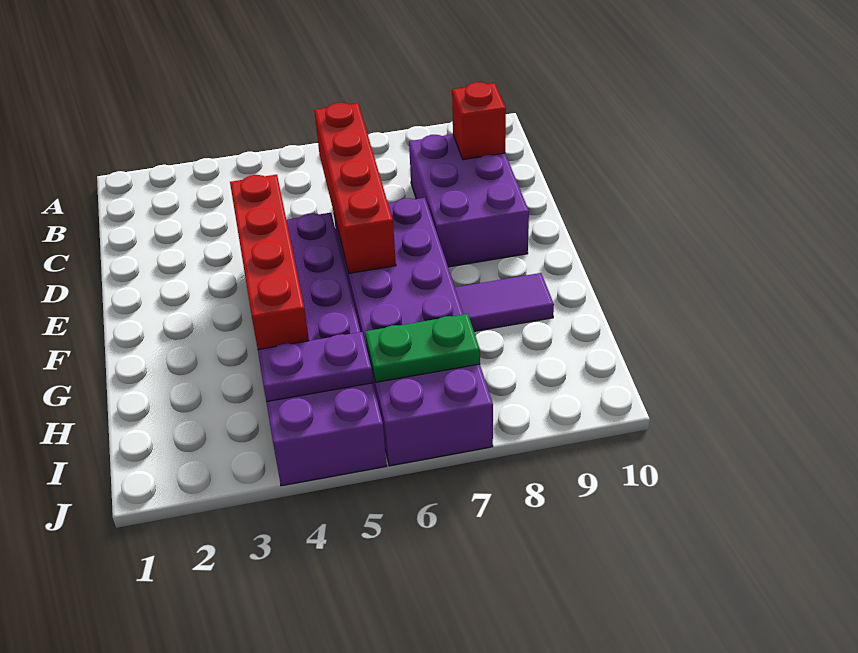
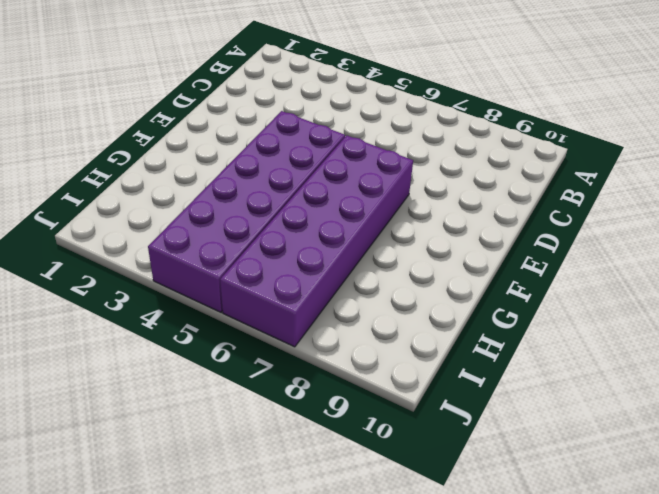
none -> purple brick C8:E9 level 1
none -> purple tile G8:G9 level 1

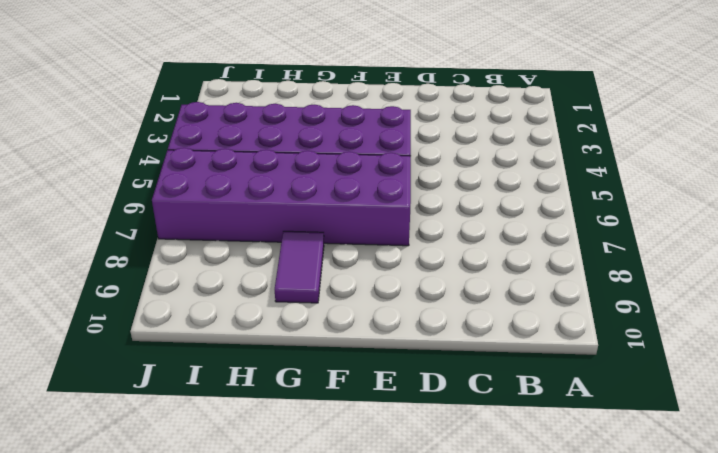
none -> purple brick C8:E9 level 1
none -> red brick C6:F6 level 2

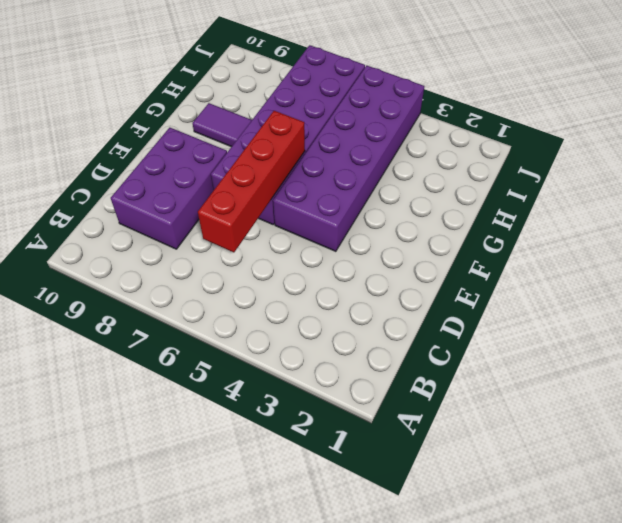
none -> red brick C9 level 2
none -> red brick E4:H4 level 2

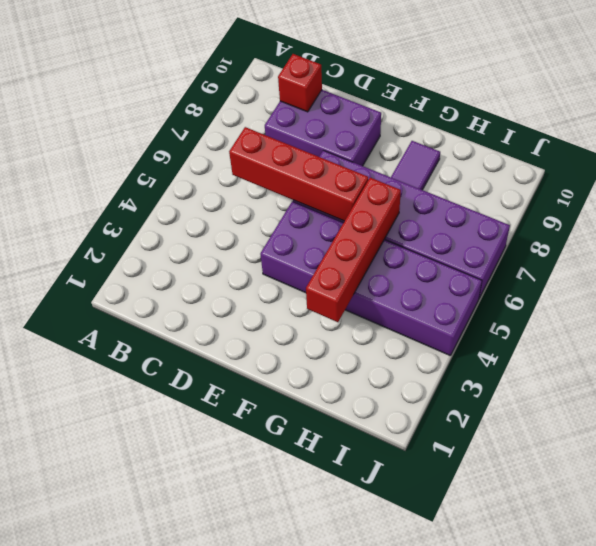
red brick G3:G6 level 2 -> red brick E4:H4 level 2
none -> purple plate I4:I5 level 2
none -> green plate I6:I7 level 2

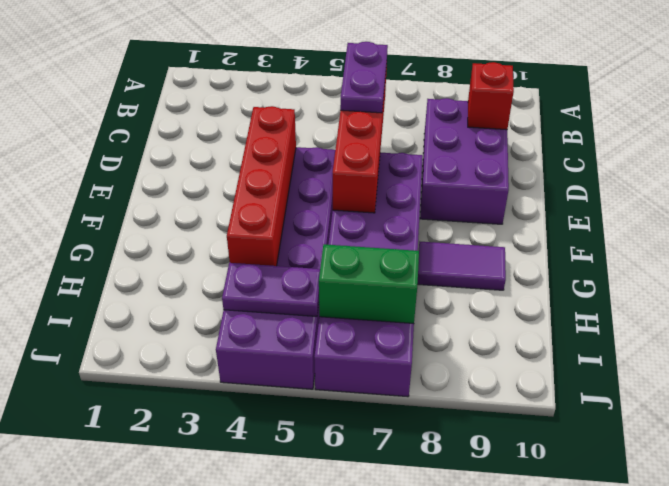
purple plate C6:D6 level 3 -> none
green brick I6:I7 level 2 -> green plate I6:I7 level 2

